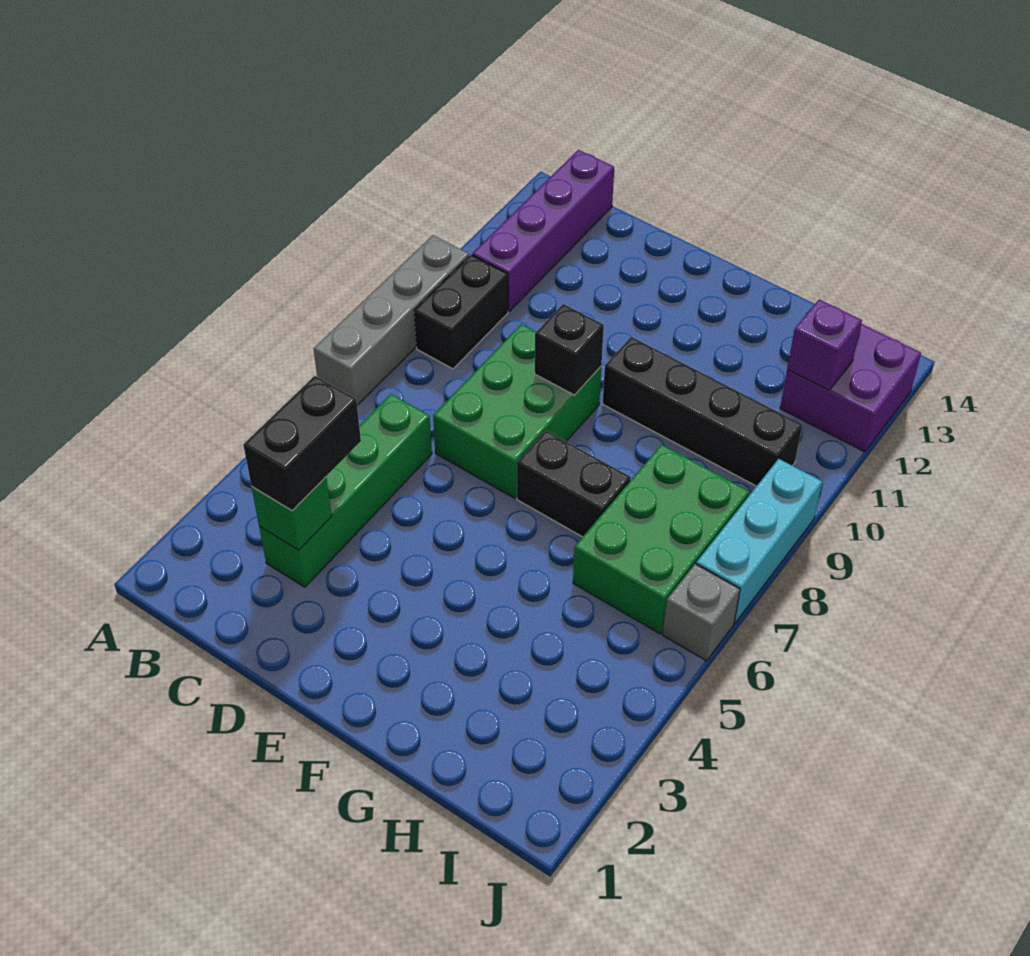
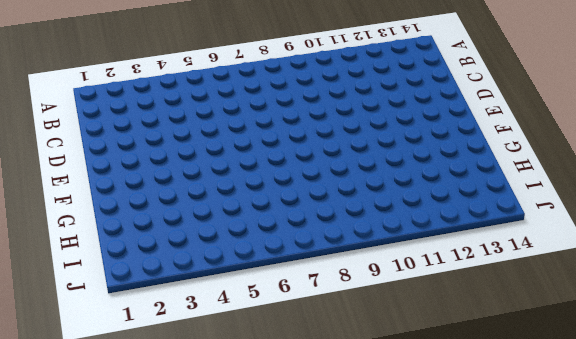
none -> grey brick A7:A10 level 1
none -> black brick B9:B10 level 1
none -> purple brick B11:B14 level 1

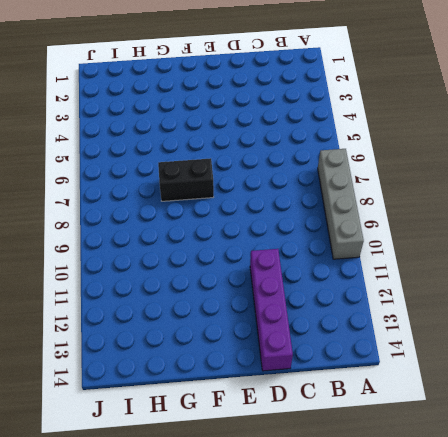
purple brick D11:D14 level 1 -> purple brick B11:B14 level 1
none -> black brick B9:B10 level 1
none -> green brick C3:C6 level 1
none -> green brick D7:E9 level 1

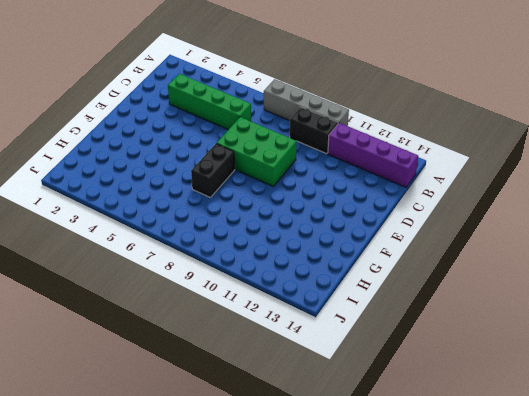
none -> black brick F10:I10 level 1
none -> green brick H6:I8 level 1
none -> purple brick I12:J13 level 1

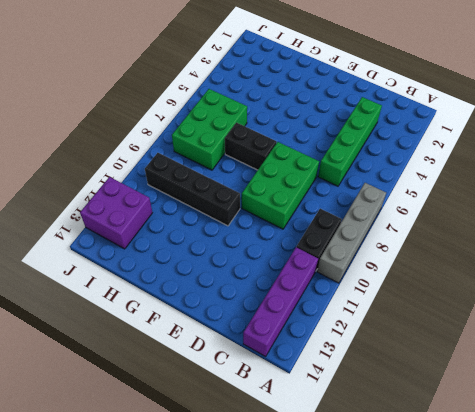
none -> grey brick J6 level 1
none -> cyan brick J7:J9 level 1
none -> green brick C3 level 2

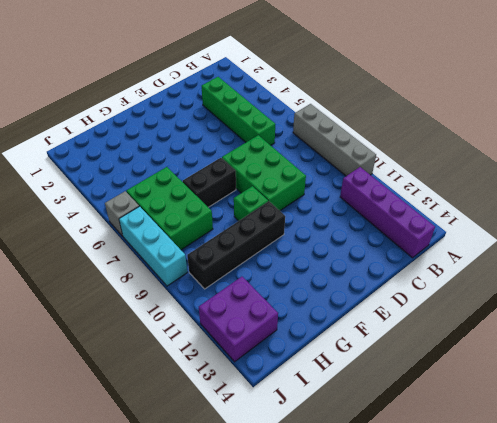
green brick F9 level 1 -> green brick C3 level 2
none -> black brick B9:B10 level 1
none -> black brick E9 level 2
none -> purple brick I12 level 2

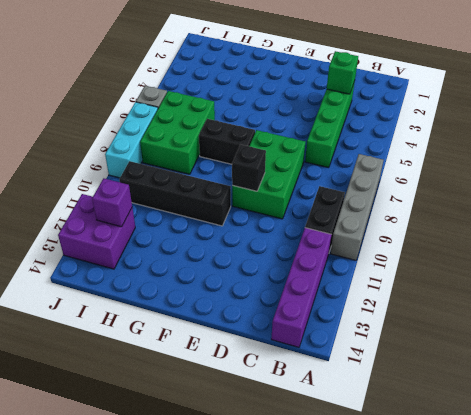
none -> black brick C3:C4 level 3

